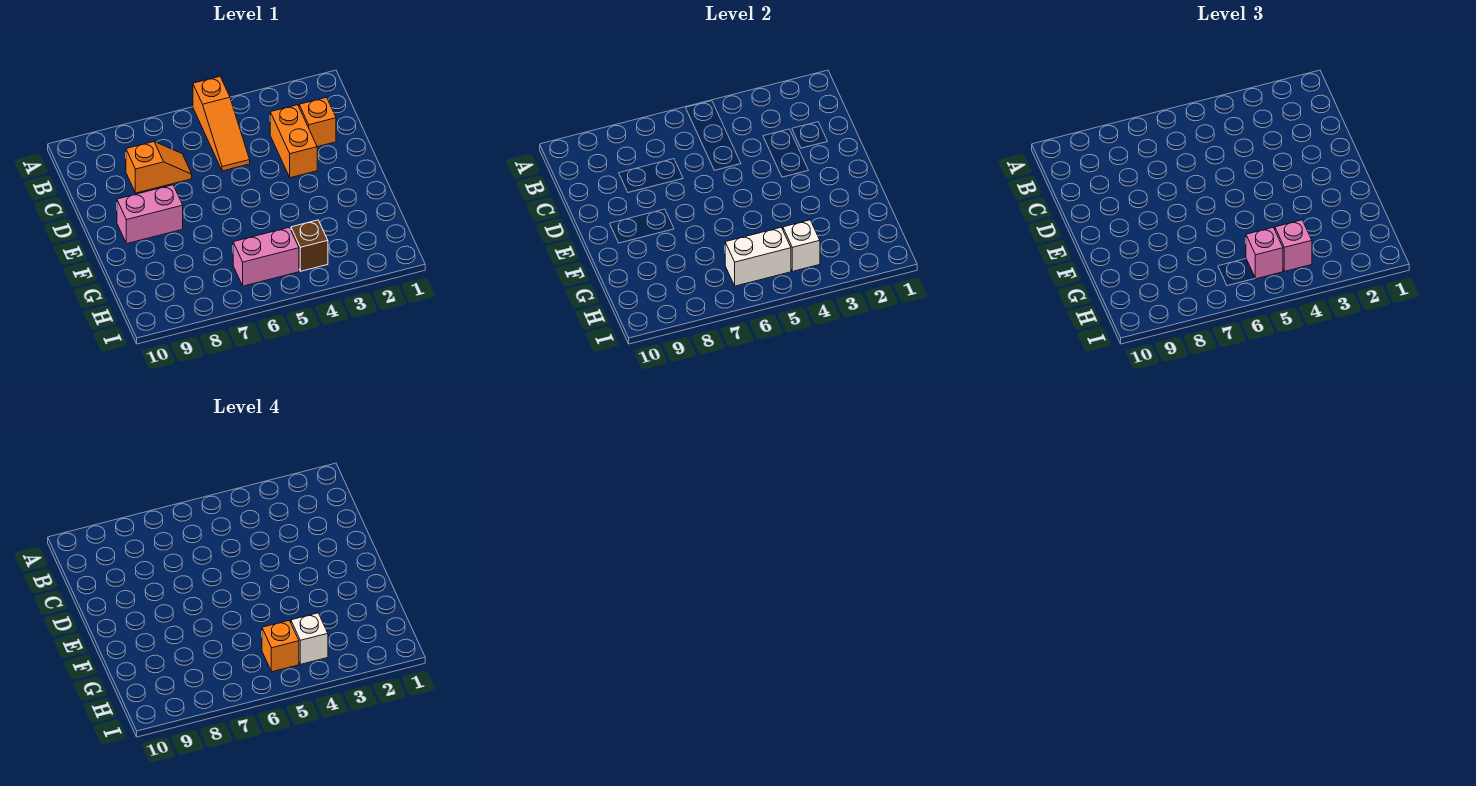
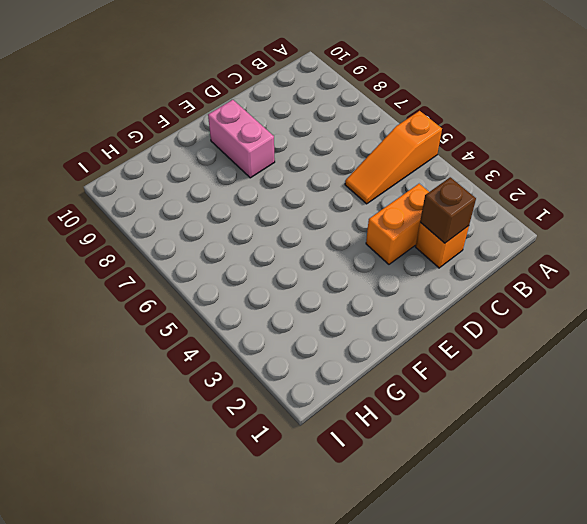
brown brick C2 level 2 -> brown brick H4 level 1
none -> orange slope C7:C8 level 1 top 8
none -> pink brick H5:H6 level 1
none -> white brick H4 level 2

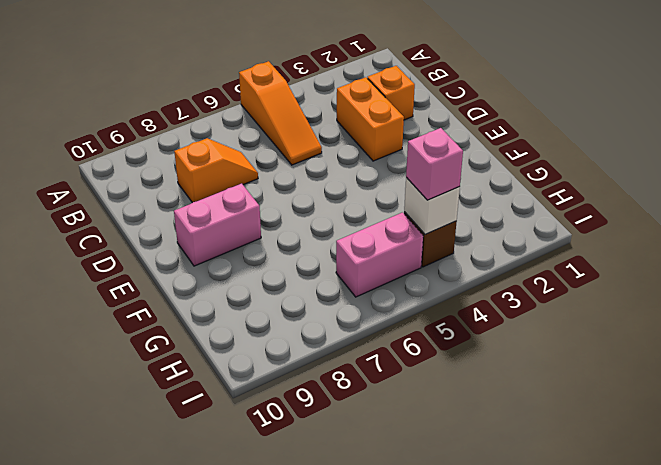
none -> white brick H5:H6 level 2
none -> pink brick H5 level 3
none -> white brick H4 level 4

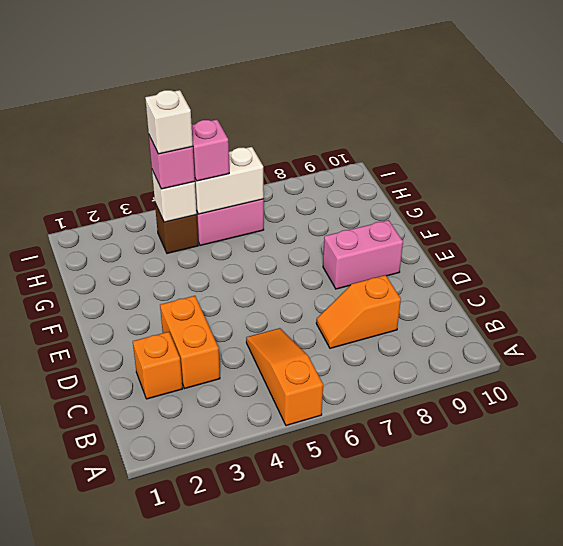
none -> orange brick H5 level 4

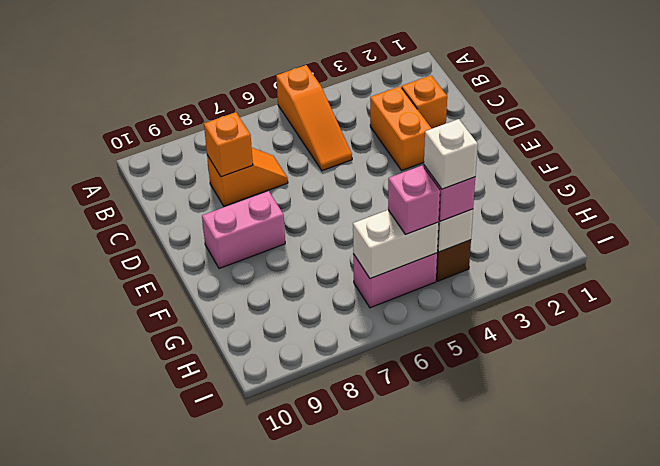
orange brick C8 level 2 -> orange brick H5 level 4

